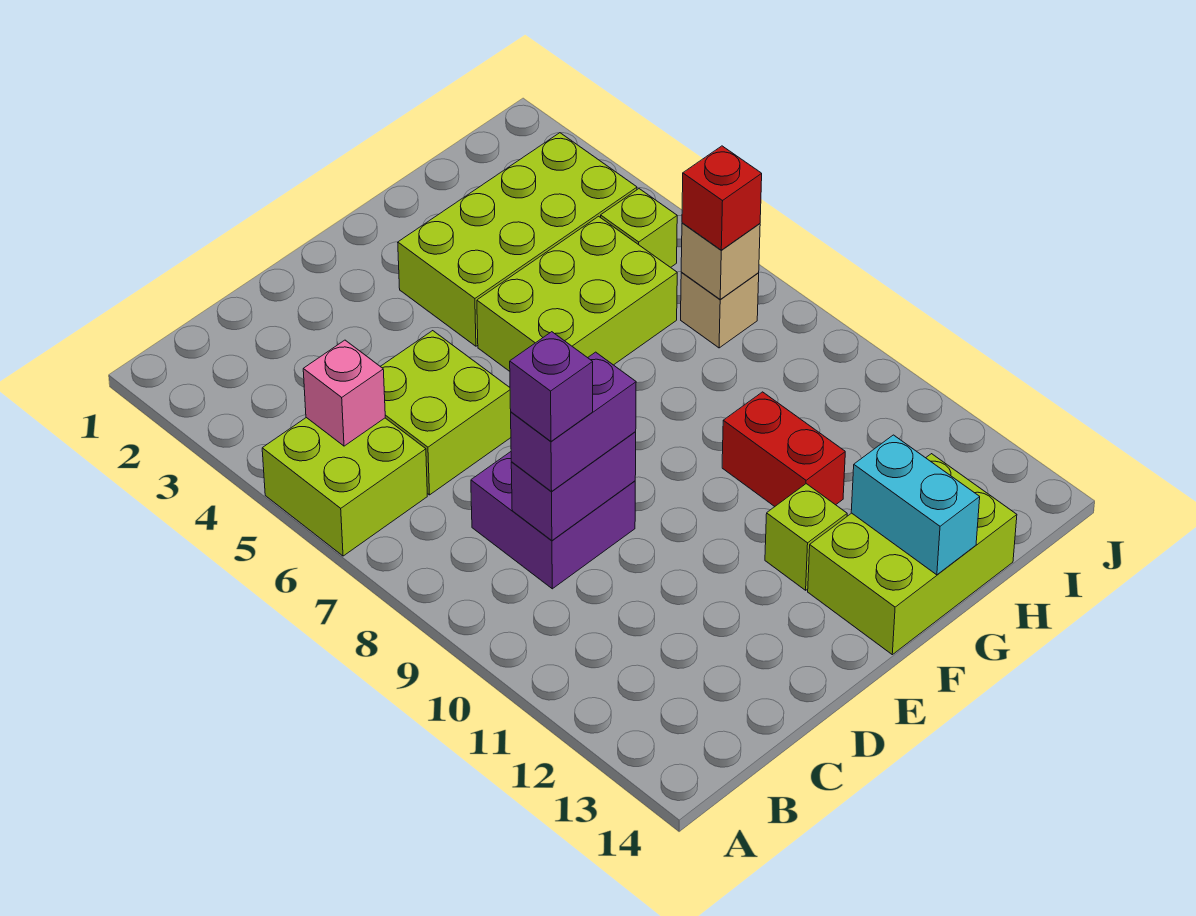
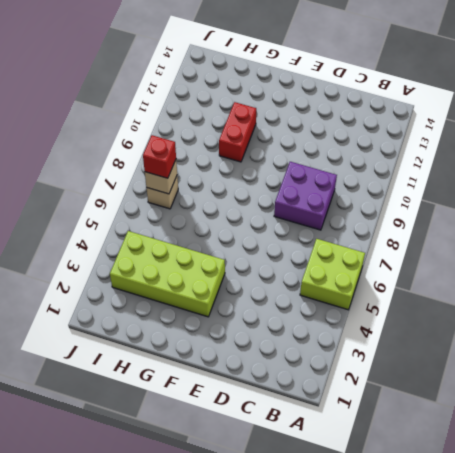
none -> lime brick C5:D6 level 1
none -> lime brick F5:H6 level 1
none -> lime brick F12 level 1

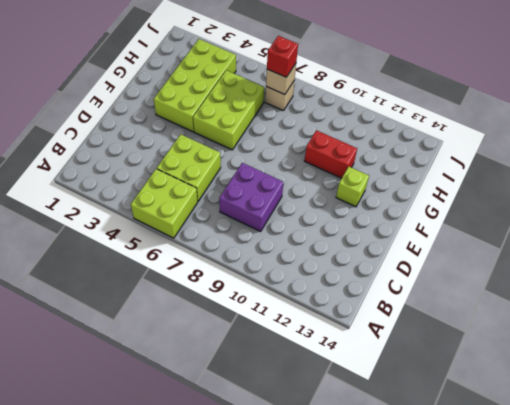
none -> lime brick F13:H14 level 1
none -> lime brick I5 level 1
none -> pink brick B5 level 2

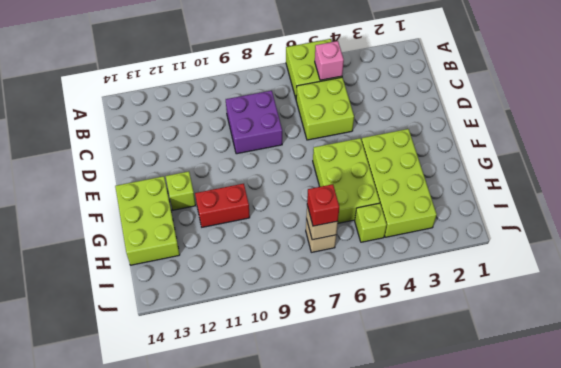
none -> purple brick C9:D9 level 2
none -> cyan brick G13:G14 level 2
none -> purple brick C9:D9 level 3

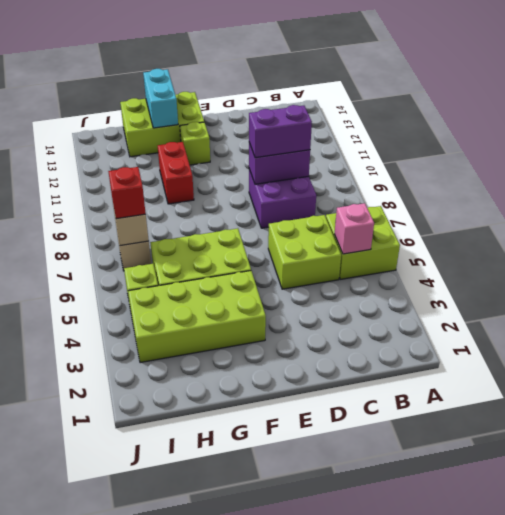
none -> purple brick C9 level 4

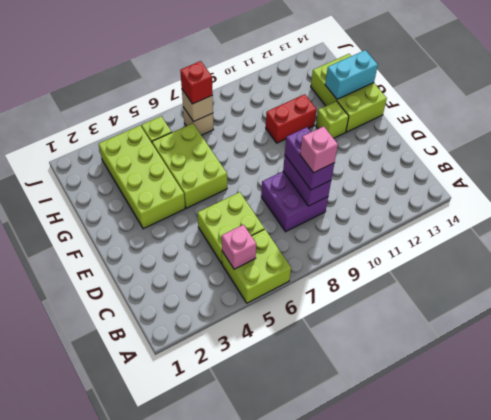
pink brick C9 level 4 -> purple brick C9 level 4

